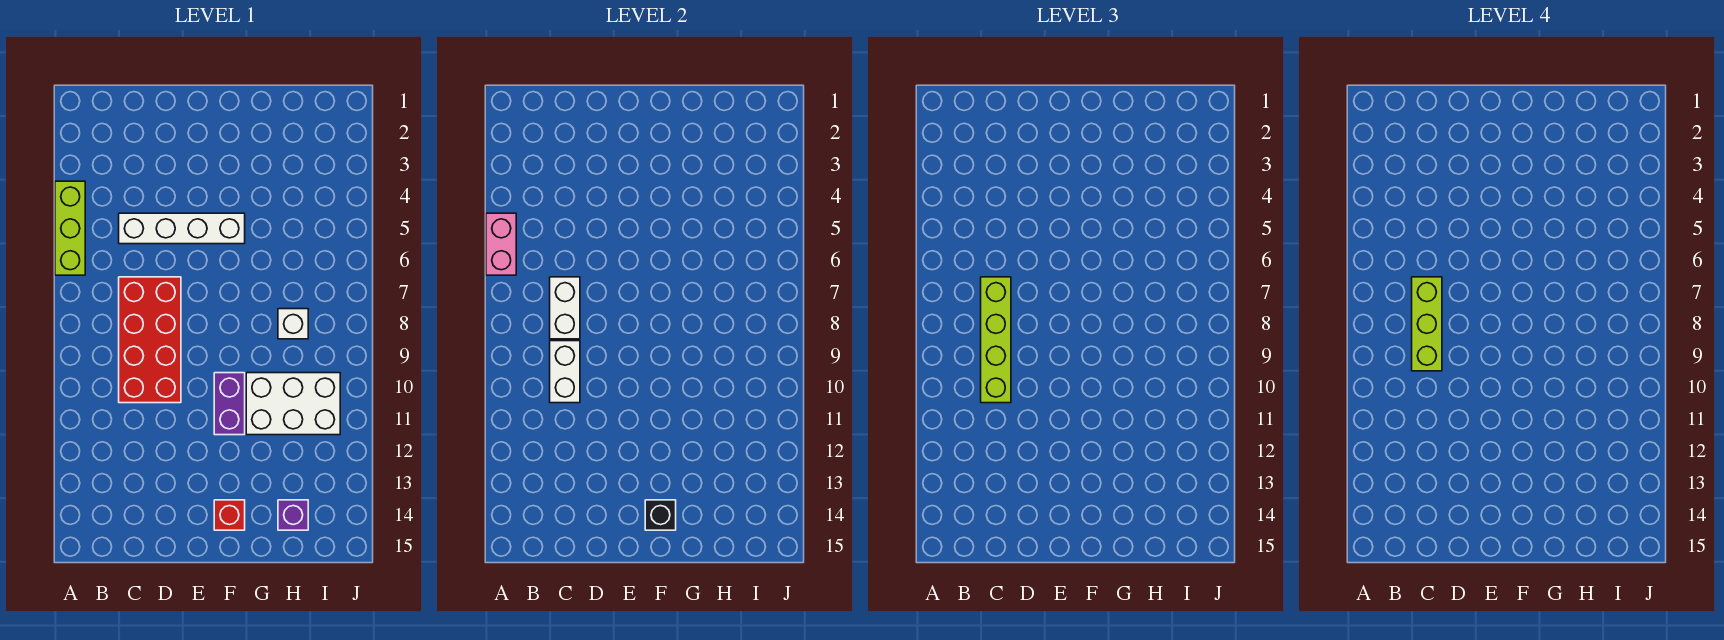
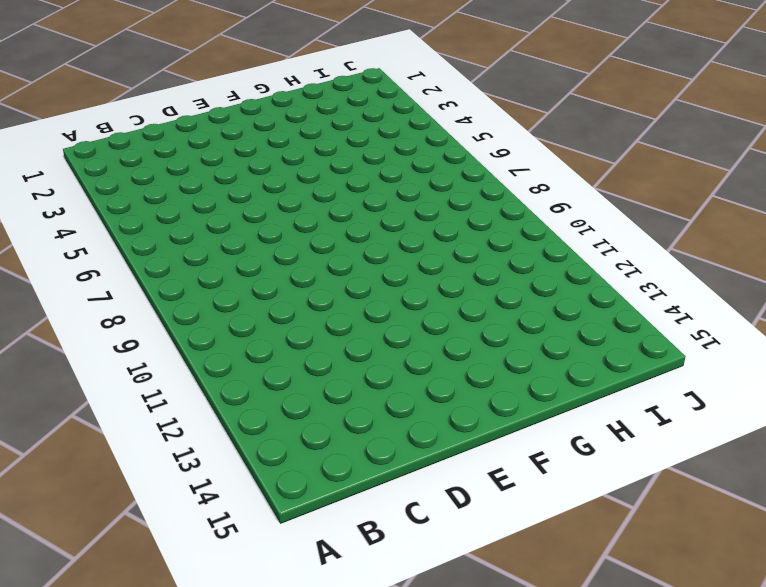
none -> lime brick A4:A6 level 1
none -> white brick C5:F5 level 1
none -> red brick C7:D10 level 1

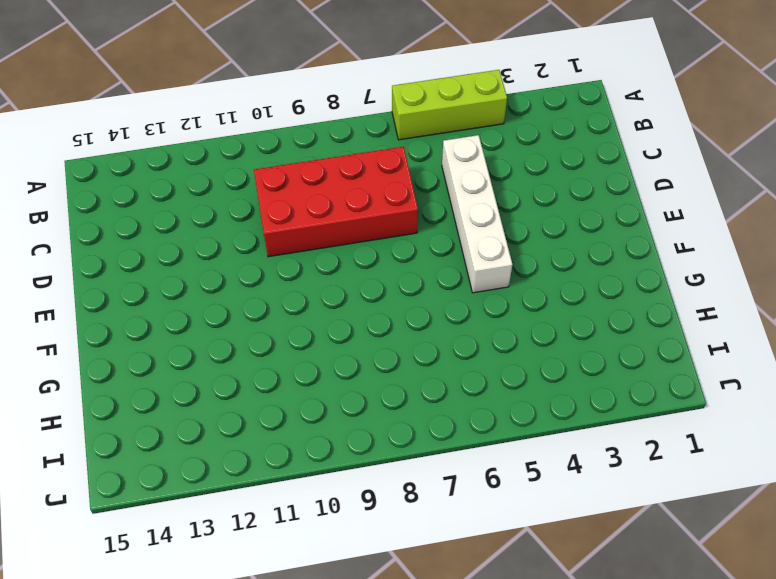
none -> purple brick F10:F11 level 1
none -> red brick F14 level 1
none -> white brick G10:I11 level 1

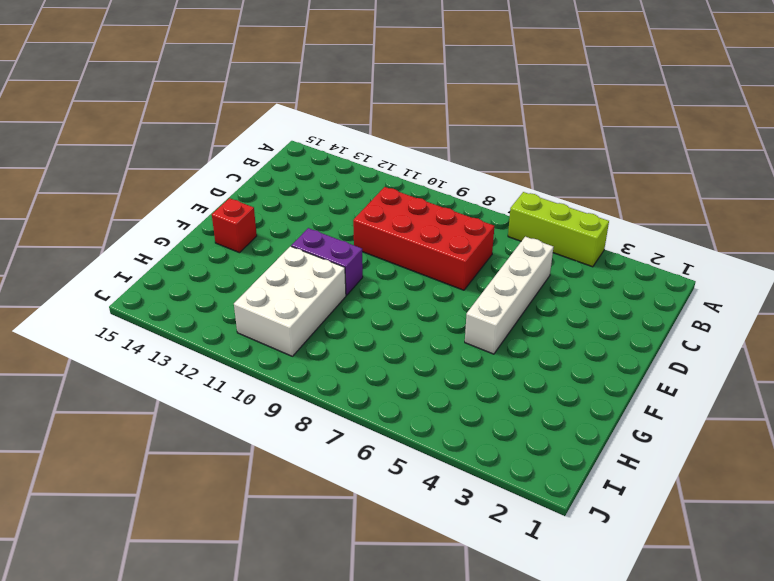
none -> white brick H8 level 1
none -> purple brick H14 level 1
none -> pink brick A5:A6 level 2

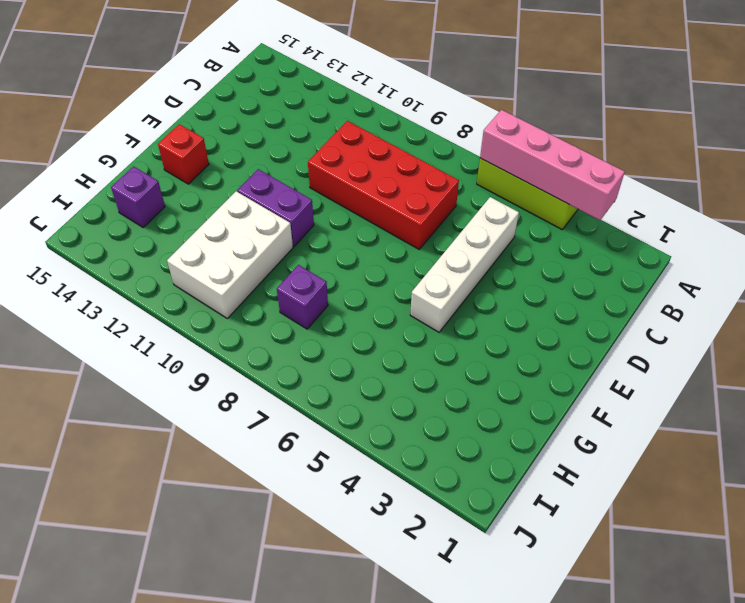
pink brick A3:A6 level 2 -> pink brick A5:A6 level 2
purple brick H8 level 1 -> white brick H8 level 1
none -> white brick C7:C8 level 2
none -> white brick C9:C10 level 2
none -> black brick F14 level 2

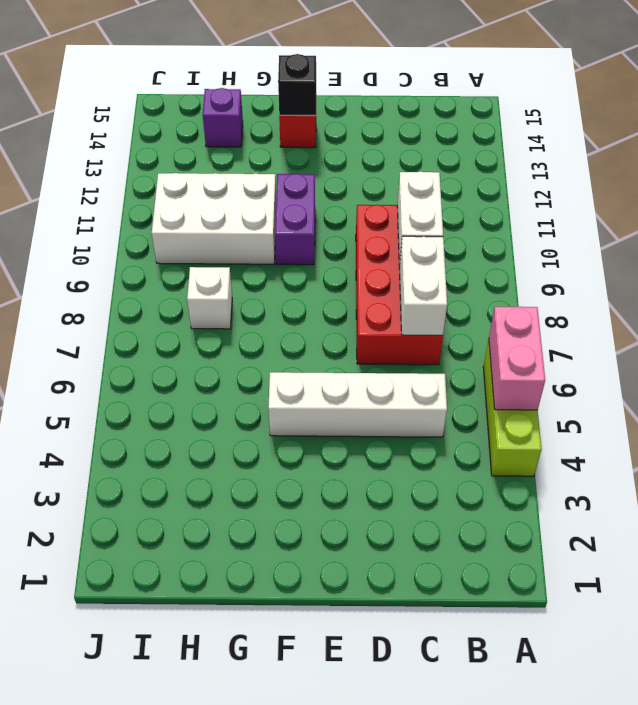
none -> lime brick C7:C10 level 3
none -> lime brick C7:C9 level 4

